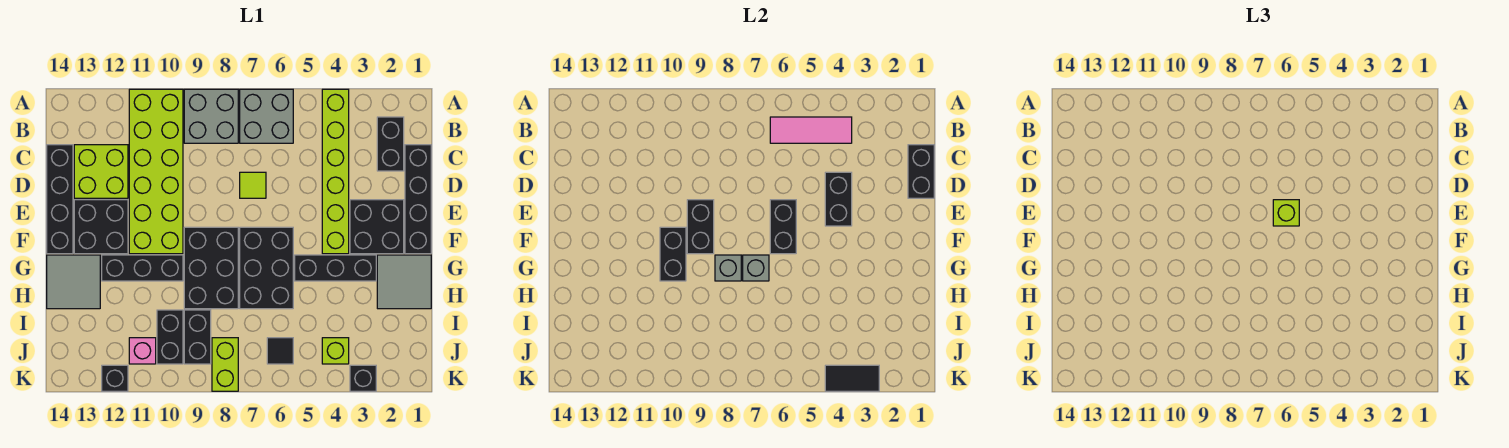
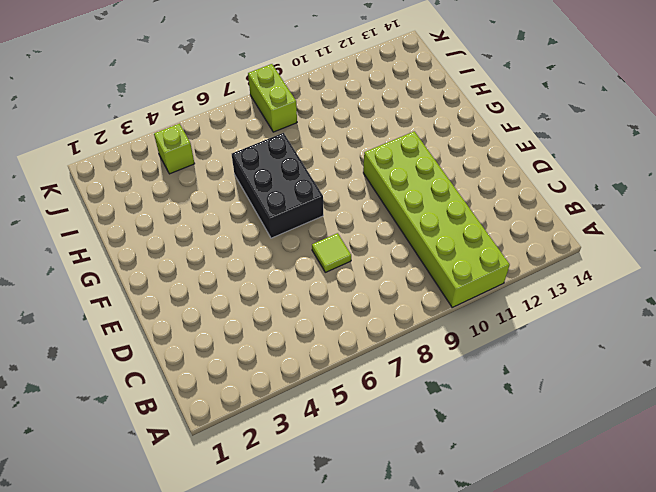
none -> lime brick A4:F4 level 1
none -> grey brick A6:B7 level 1
none -> grey brick A8:B9 level 1
none -> black brick B2:C2 level 1

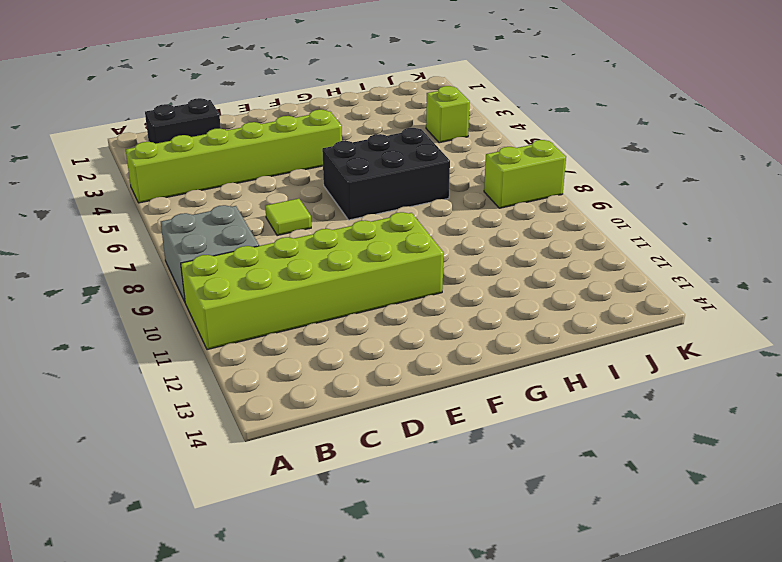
none -> grey brick A6:B7 level 1
none -> black brick C1:F1 level 1
none -> lime brick C12:D13 level 1
none -> black brick C14:F14 level 1

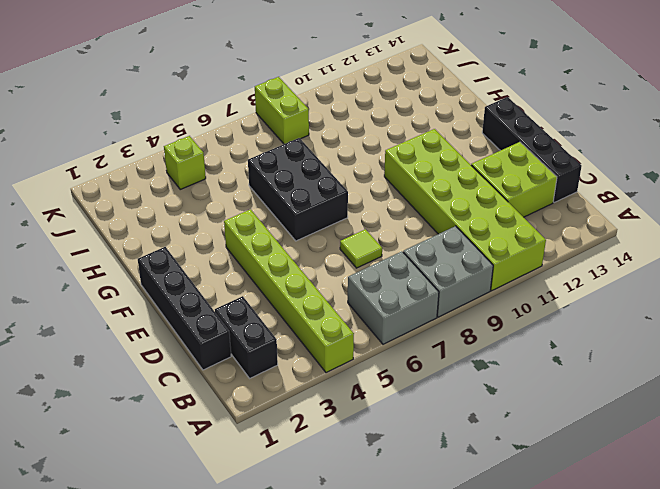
none -> black brick E2:F3 level 1
none -> black brick E12:F13 level 1
none -> black brick F8:H9 level 1
none -> grey tile G1:H2 level 1

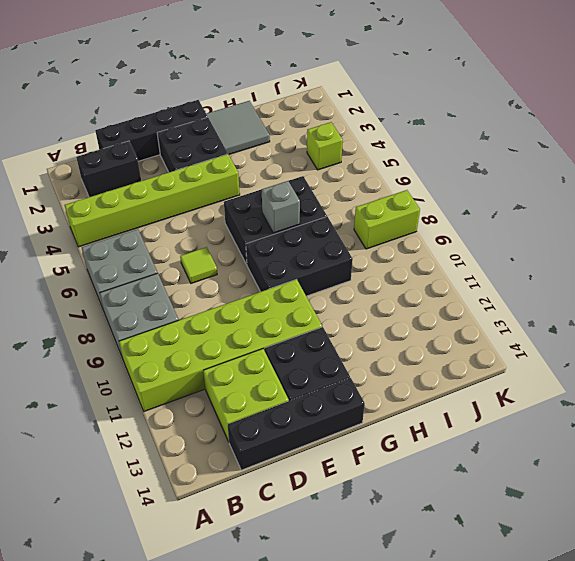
none -> black brick G3:G5 level 1
none -> black brick G10:G12 level 1
none -> grey tile G13:H14 level 1
none -> black brick I9:J9 level 1

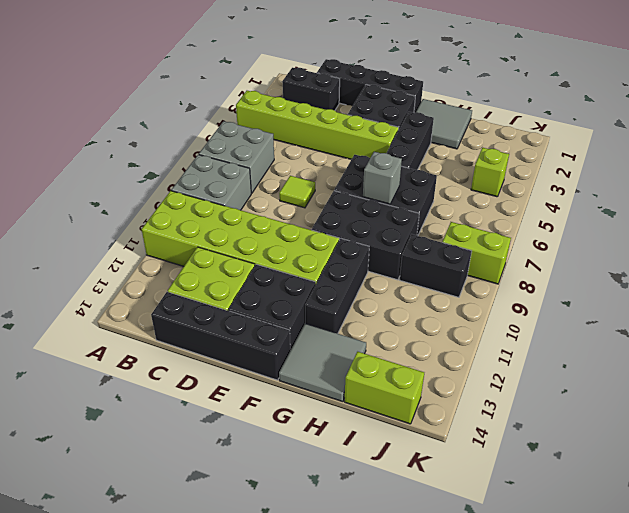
lime brick I14:J14 level 1 -> none
none -> black brick I10:J10 level 1
none -> black tile J6 level 1
none -> pink brick J11 level 1
none -> black brick K3 level 1

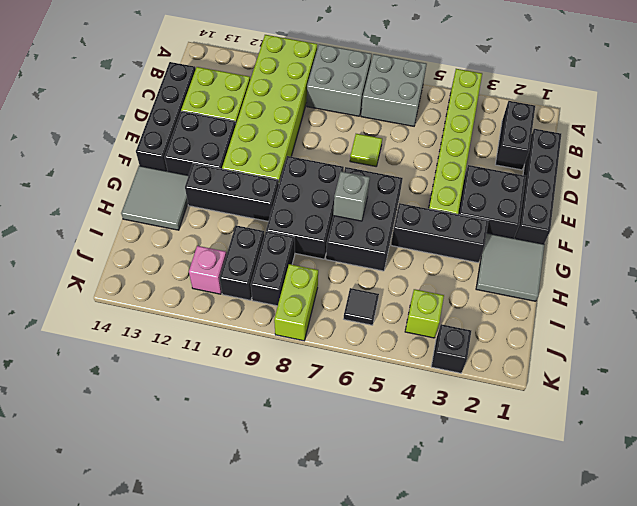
none -> black brick K12 level 1
none -> pink tile B4:B6 level 2
none -> black brick C1:D1 level 2
none -> black brick D4:E4 level 2

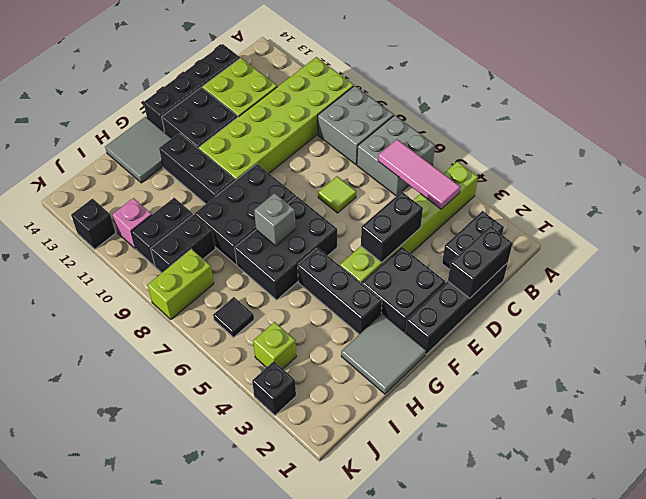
none -> black brick E6:F6 level 2
none -> black brick E9:F9 level 2
none -> black brick F10:G10 level 2
none -> grey brick G8 level 2

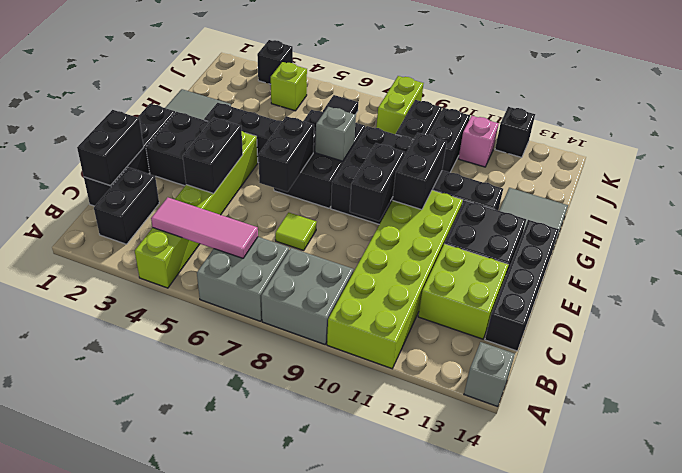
grey brick A14 level 1 -> grey brick G8 level 2
none -> black tile K3:K4 level 2
none -> lime brick E6 level 3

